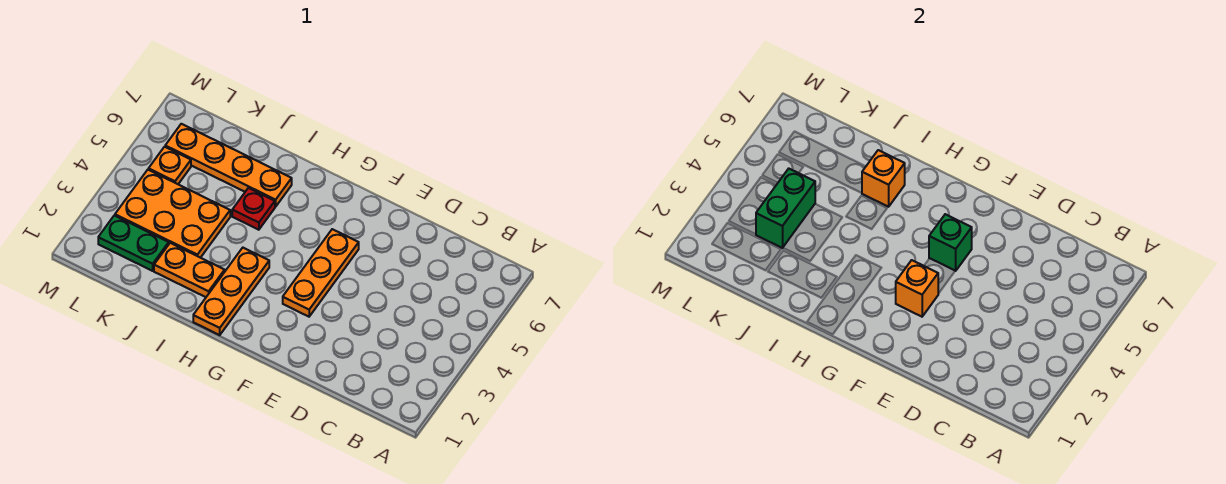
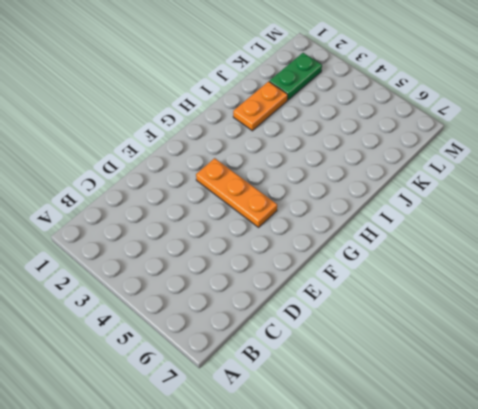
none -> orange plate H1:H3 level 1
none -> red plate I5 level 1
none -> orange plate I6:L6 level 1

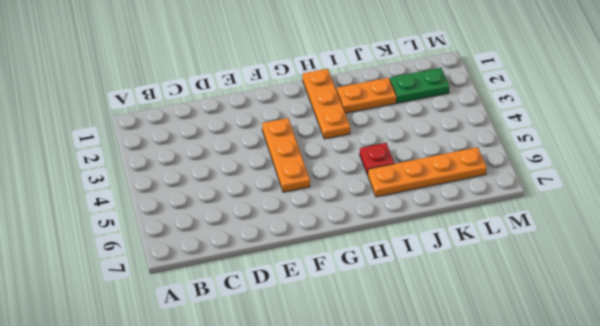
none -> orange plate J3:L4 level 1
none -> orange plate L5 level 1
none -> orange brick F3 level 2

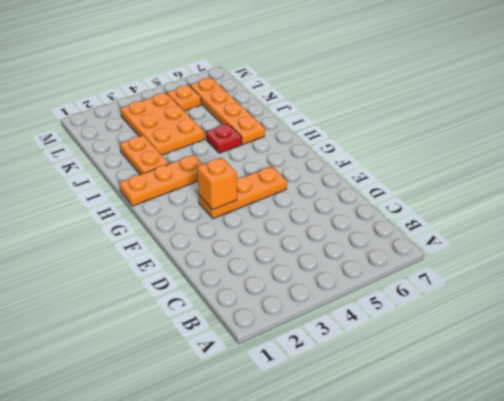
none -> green plate K2:L2 level 1
none -> green brick F5 level 2
none -> orange brick I6 level 2

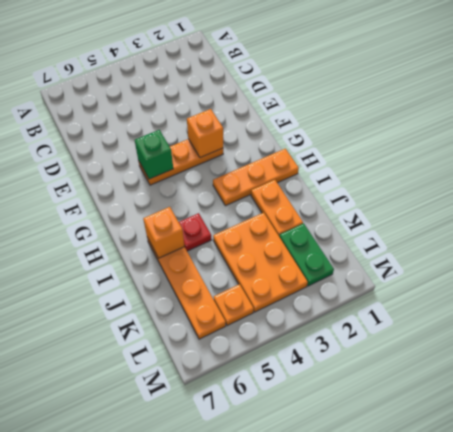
none -> green brick K3:K4 level 2

